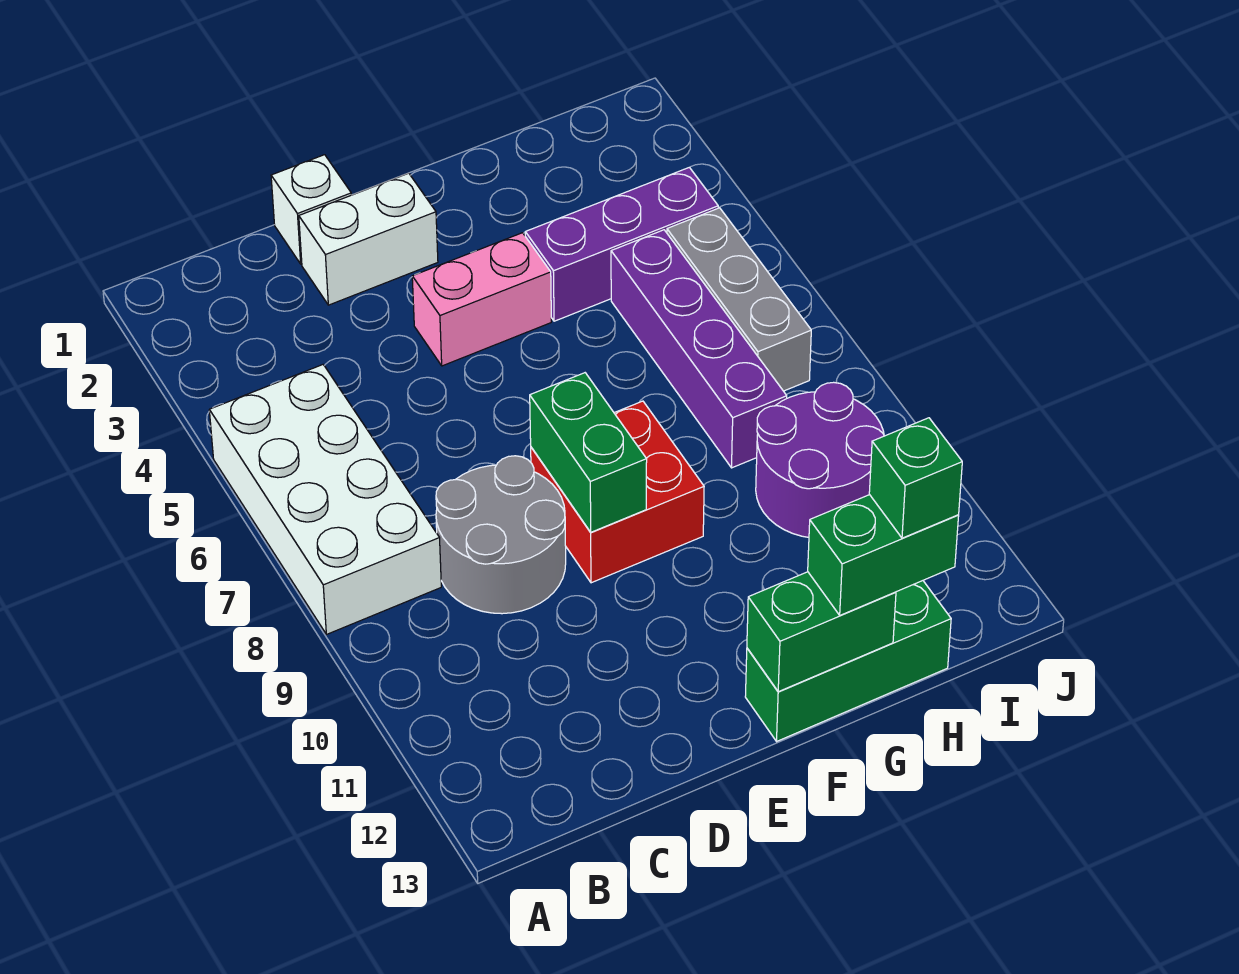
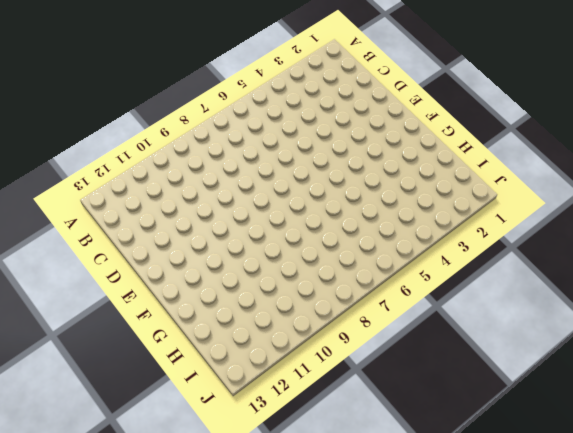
none -> white brick A5:B8 level 1
none -> grey round brick C8:D9 level 1
none -> white brick D1 level 1

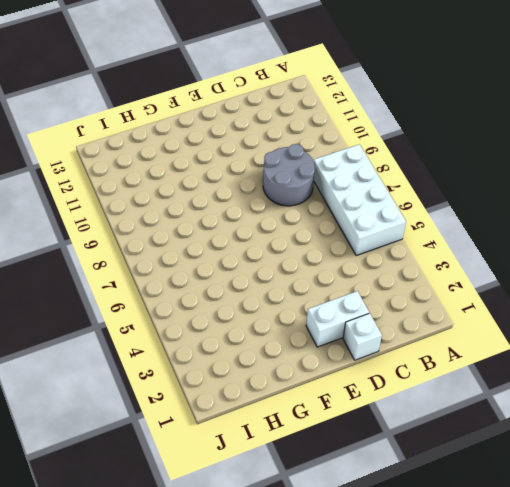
none -> pink brick E4:F4 level 1
none -> red brick E8:F9 level 1
none -> green brick F13:H13 level 1

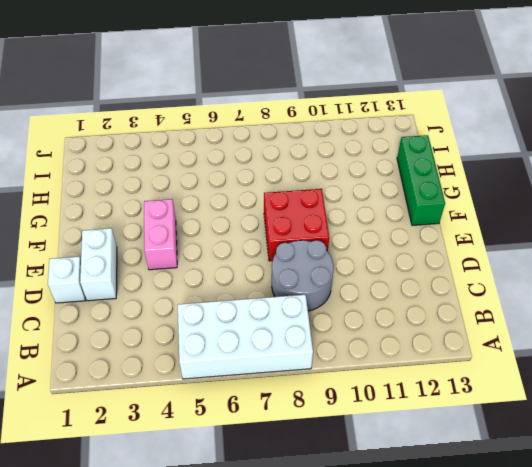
none -> purple brick G4:I4 level 1
none -> purple brick H5:H8 level 1
none -> purple round brick H9:I10 level 1

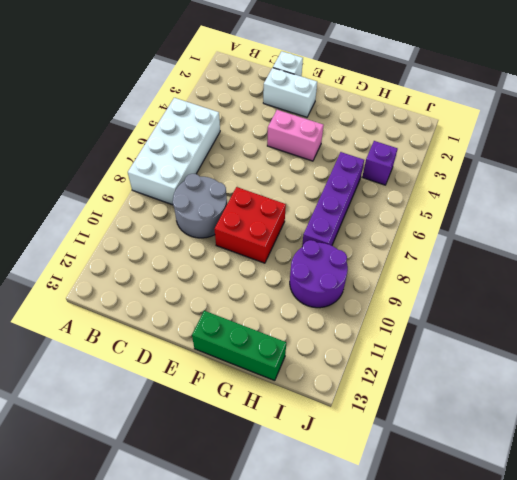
purple brick I4 level 1 -> purple brick G4:I4 level 1
none -> grey brick I5:I7 level 1
none -> green brick E8:E9 level 2
none -> green brick F13:G13 level 2

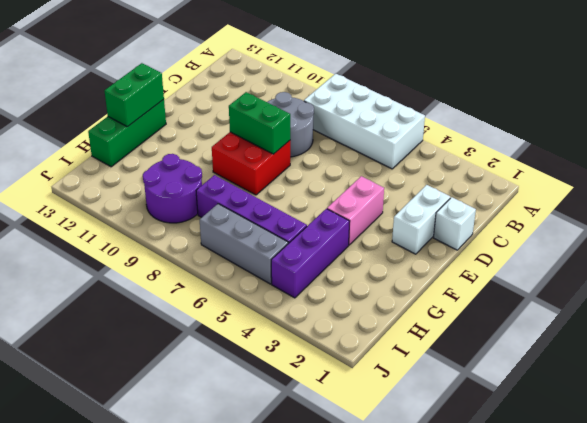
none -> green brick G13:H13 level 3
none -> green brick H13 level 4

